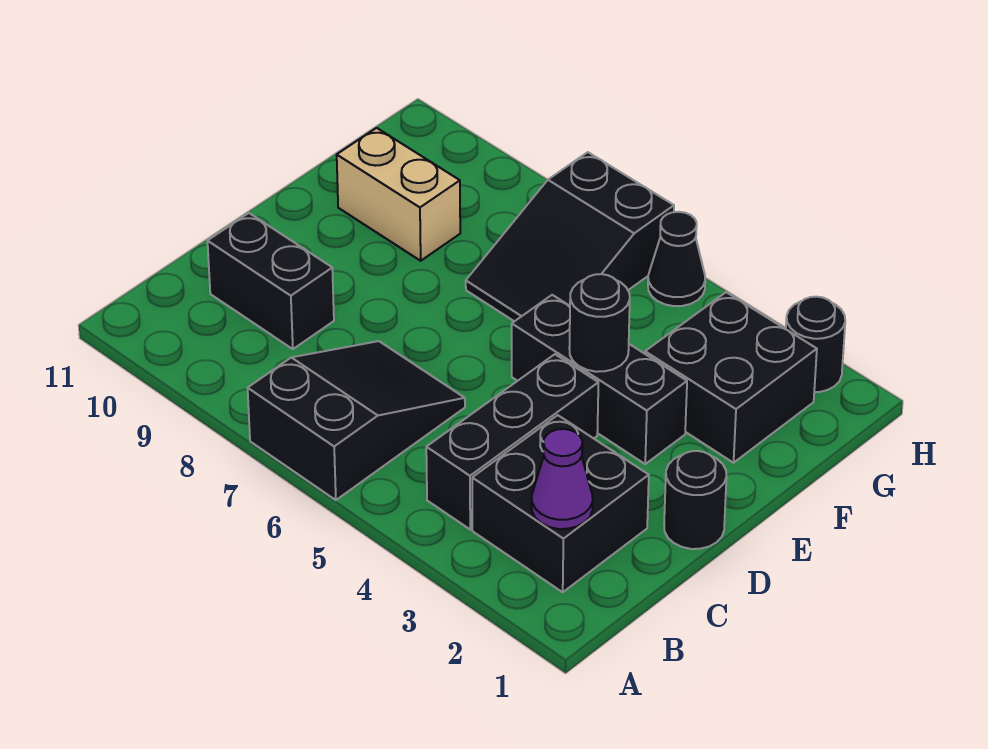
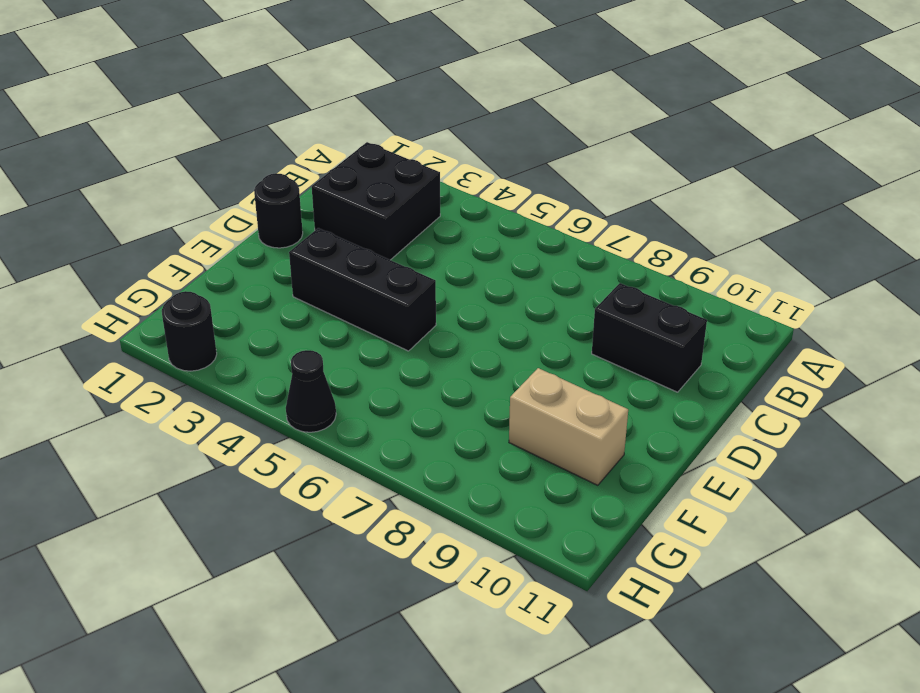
none -> black slope A6:C7 level 1 top A
none -> black brick B4:D4 level 1
none -> black brick F2:G3 level 1

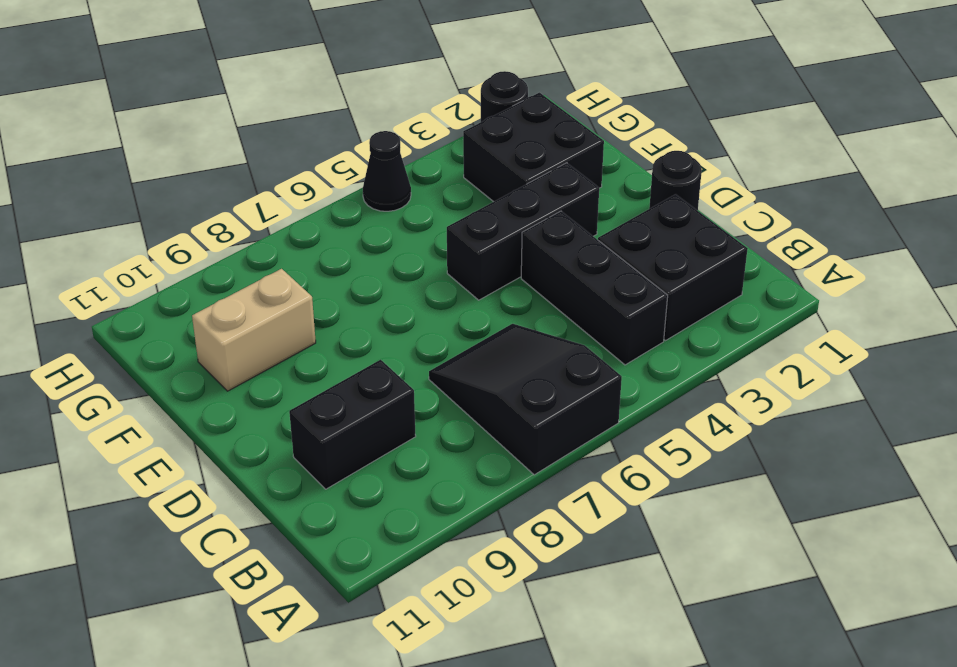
none -> black slope F6:H7 level 1 top H
none -> purple cone B2 level 2
none -> black round brick E4 level 2

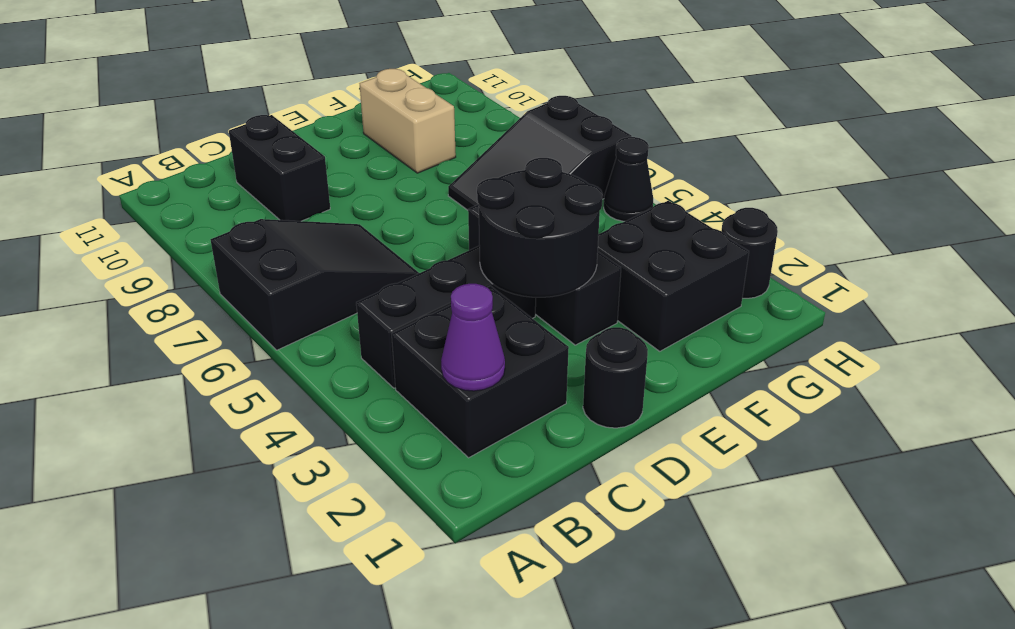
black round brick D3:E4 level 2 -> black round brick E4 level 2

